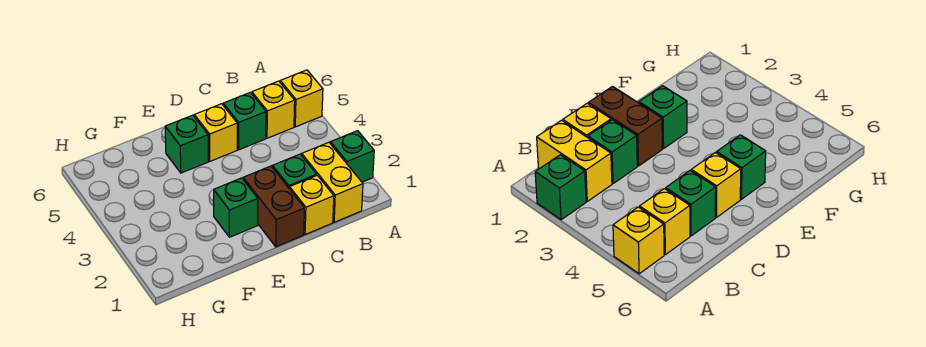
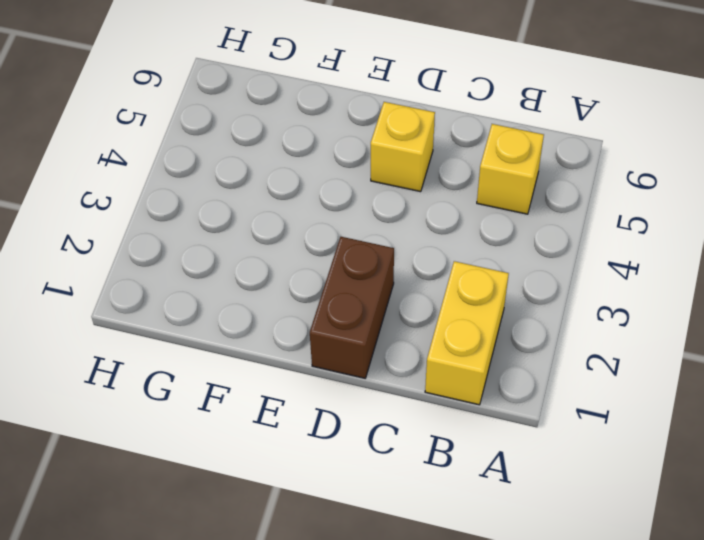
none -> green brick A2 level 1
none -> yellow brick A5 level 1

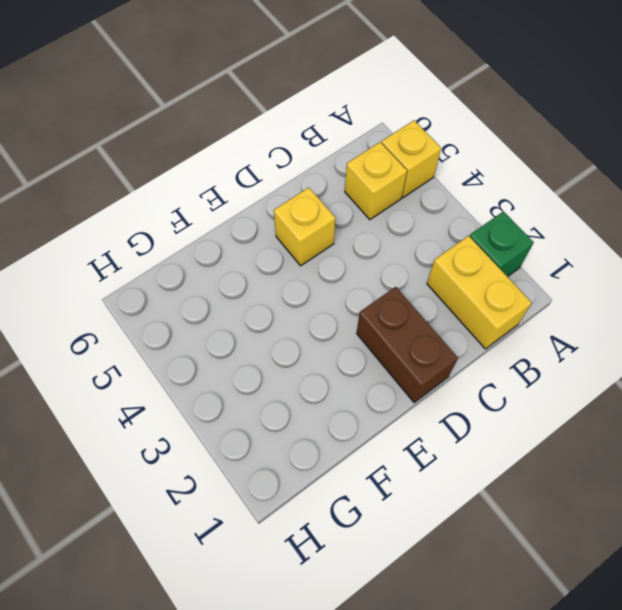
none -> yellow brick C1 level 1
none -> green brick C2 level 1

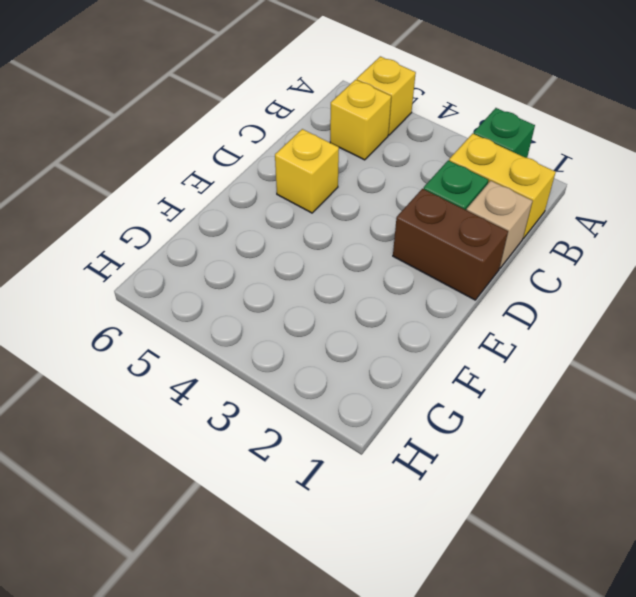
tan brick C1 level 1 -> yellow brick C1 level 1
none -> green brick C5 level 1
none -> green brick E2 level 1

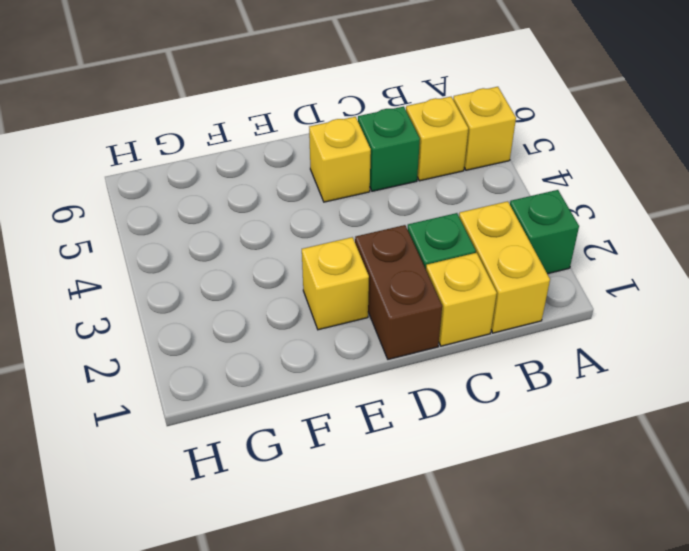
yellow brick E2 level 1 -> green brick E2 level 1
none -> green brick E5 level 1

